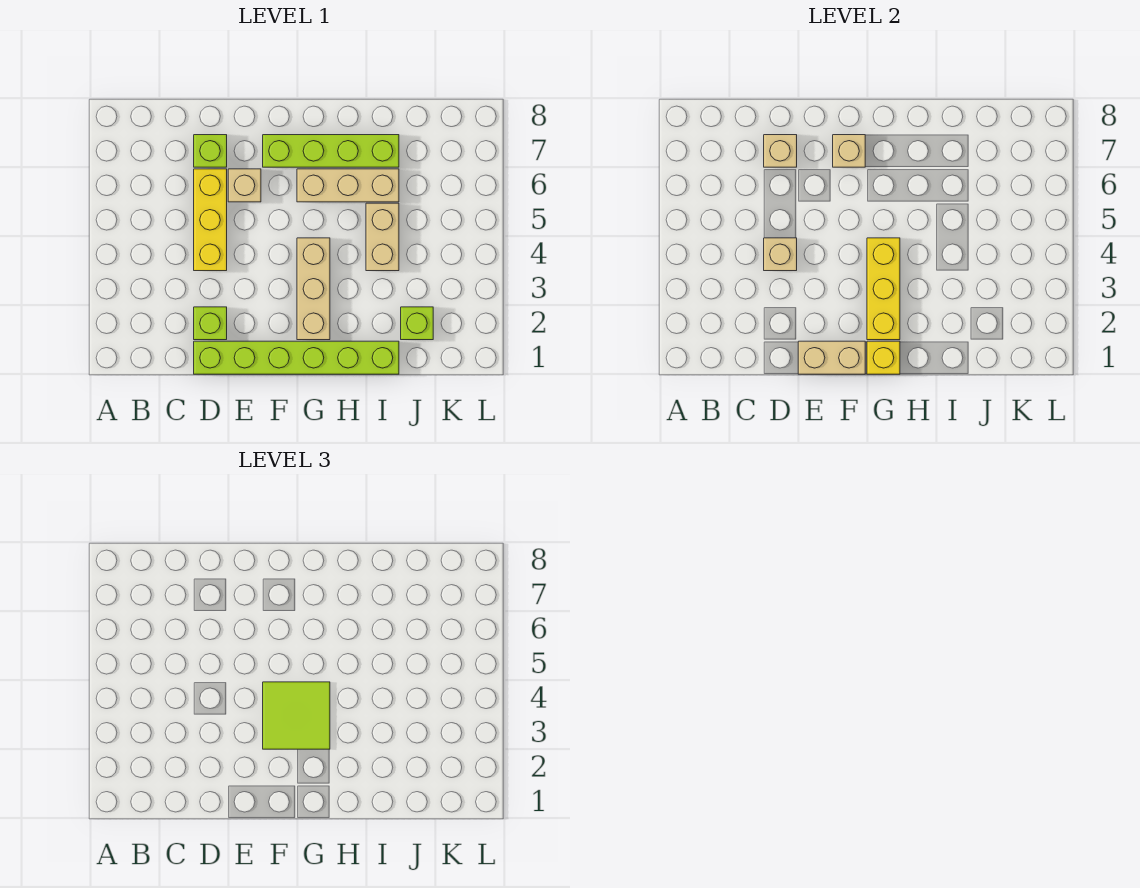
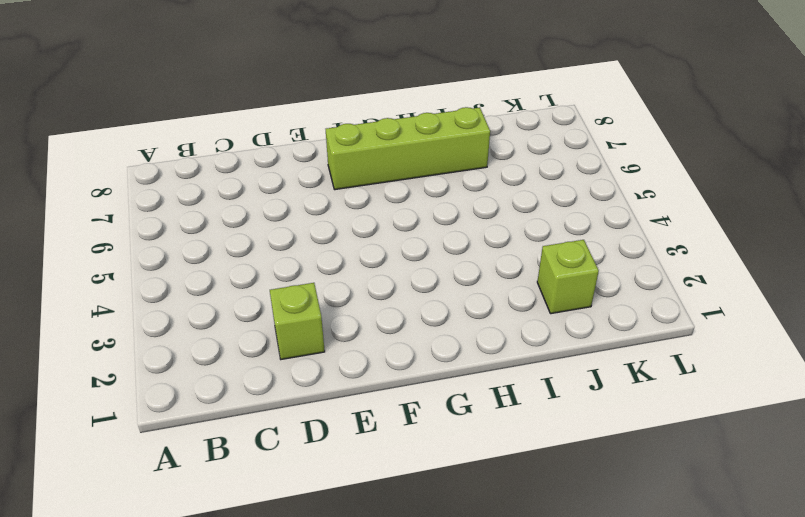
none -> lime brick D1:I1 level 1
none -> yellow brick D4:D6 level 1
none -> lime brick D7 level 1

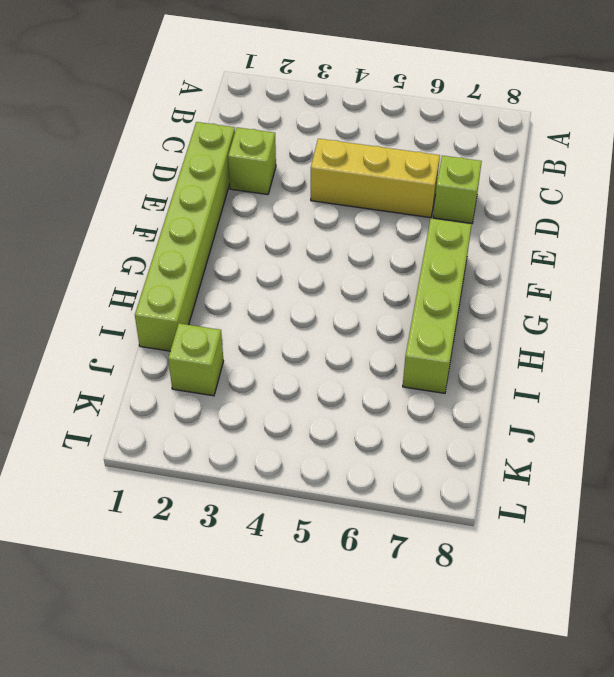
none -> tan brick E6 level 1
none -> tan brick G2:G4 level 1
none -> tan brick G6:I6 level 1

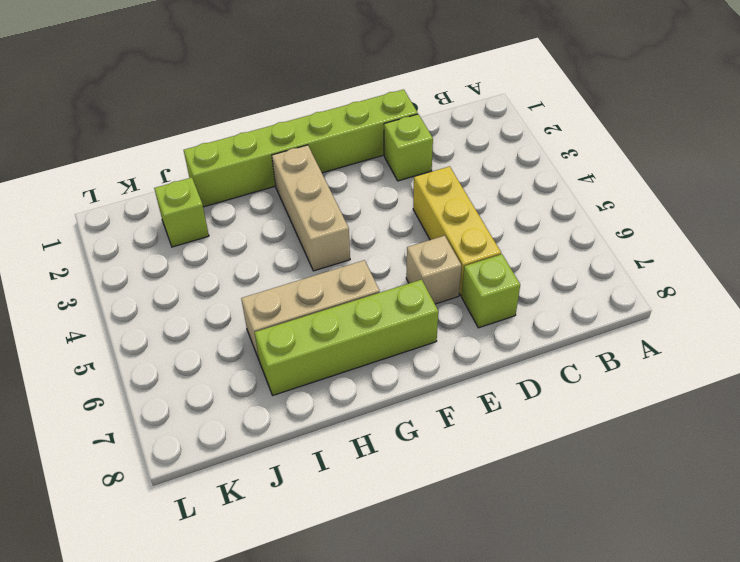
none -> tan brick I4:I5 level 1
none -> tan brick D4 level 2
none -> tan brick D7 level 2

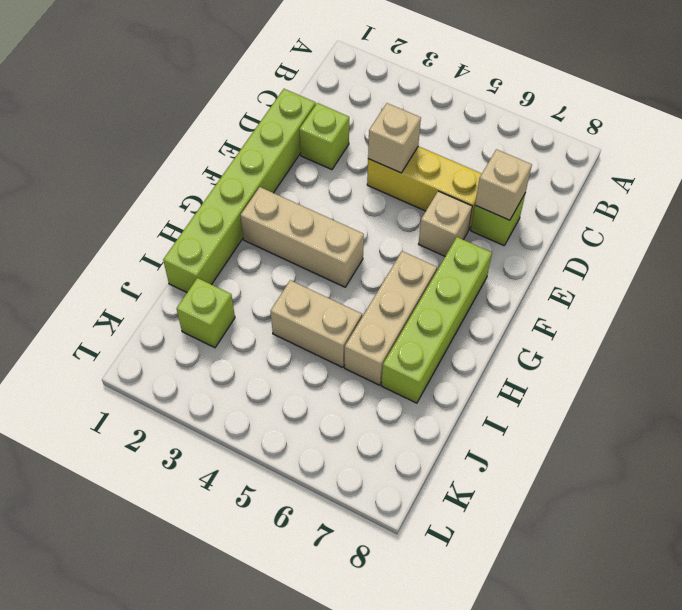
none -> tan brick E1:F1 level 2
none -> tan brick F7 level 2
none -> yellow brick G1 level 2

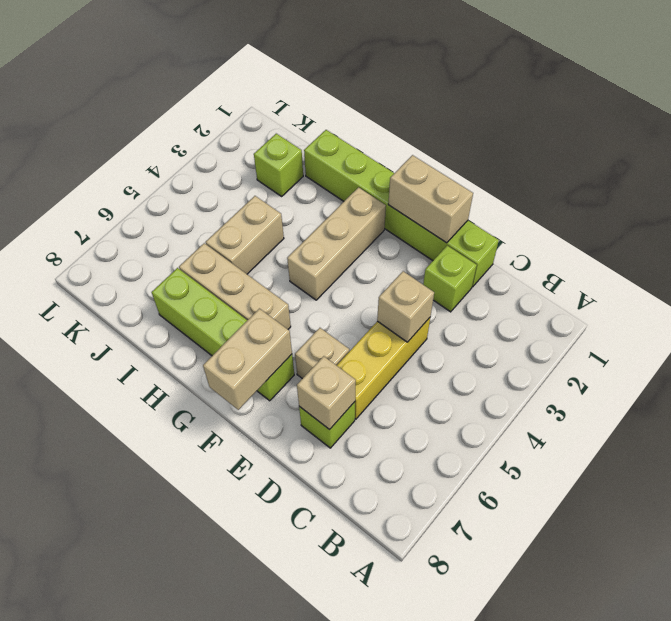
tan brick F7:F8 level 2 -> tan brick F7 level 2
none -> yellow brick G1 level 2
none -> yellow brick G2:G4 level 2
none -> lime tile F3:G4 level 3

